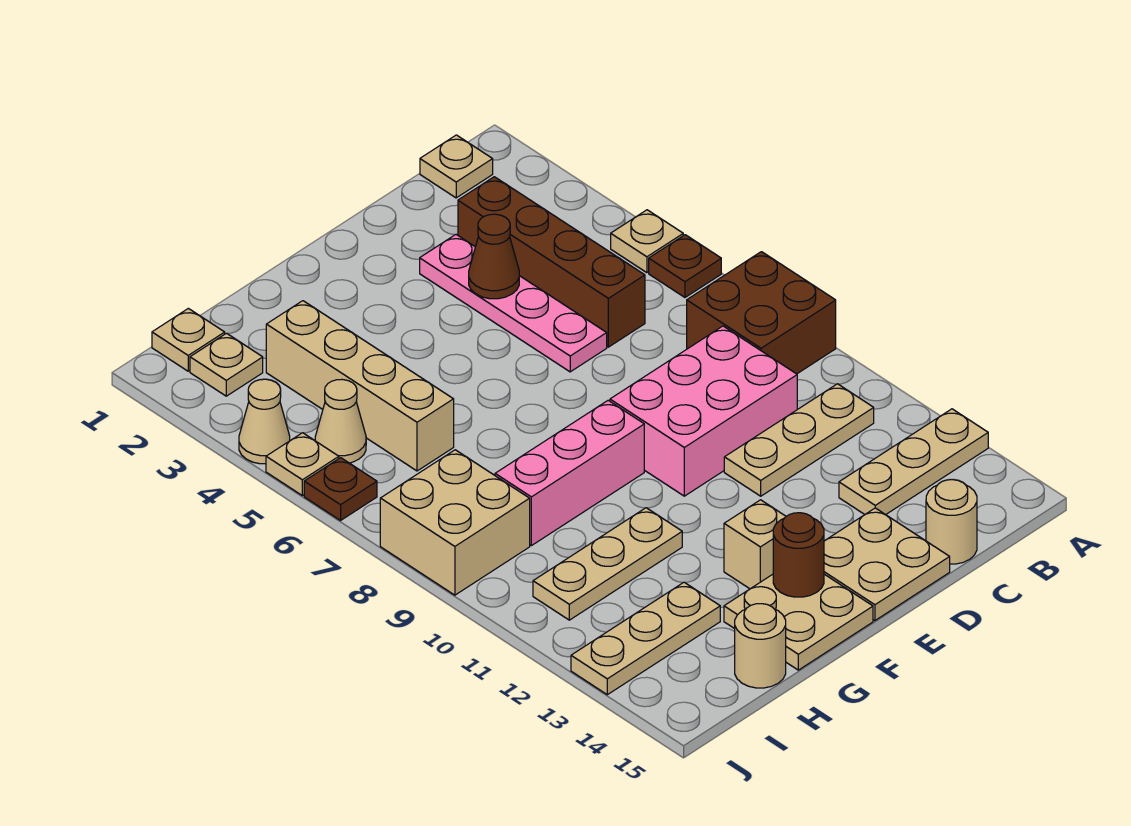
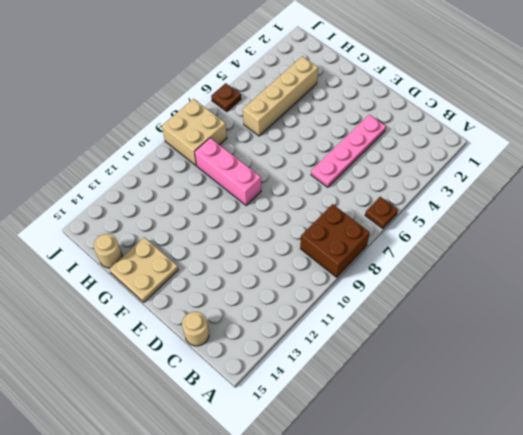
none -> tan plate A5 level 1
none -> tan plate A13:C13 level 1
none -> tan plate B1 level 1

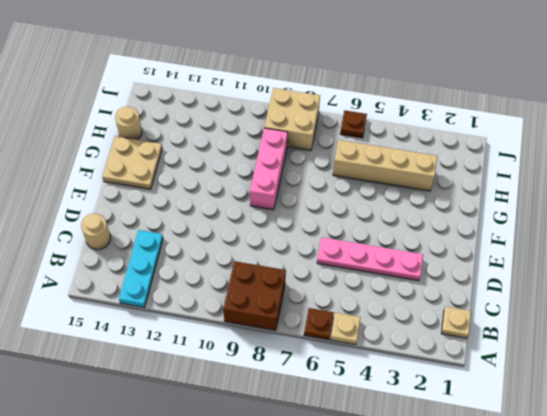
cyan plate A13:C13 level 1 -> tan plate A13:C13 level 1
none -> tan plate B11:D11 level 1
none -> brown brick C3:C6 level 1
none -> pink brick C9:E10 level 1

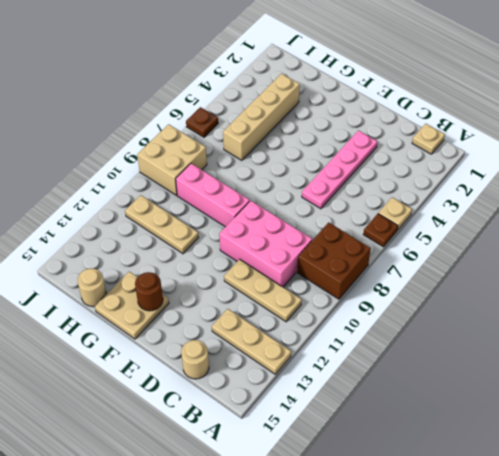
none -> brown brick C3:C6 level 1
none -> tan plate D14:E15 level 1
none -> tan brick F13 level 1

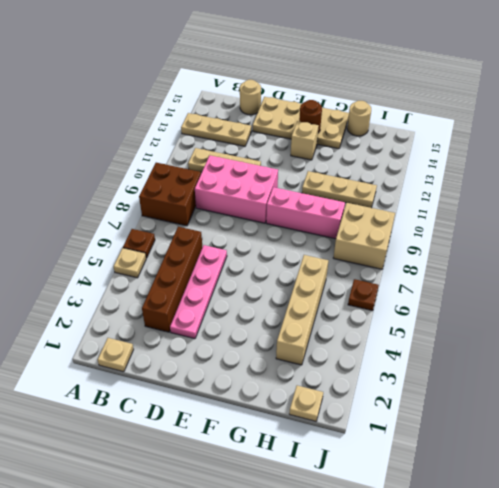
none -> tan plate H13:J13 level 1
none -> tan plate I2 level 1
none -> tan cone I5 level 1

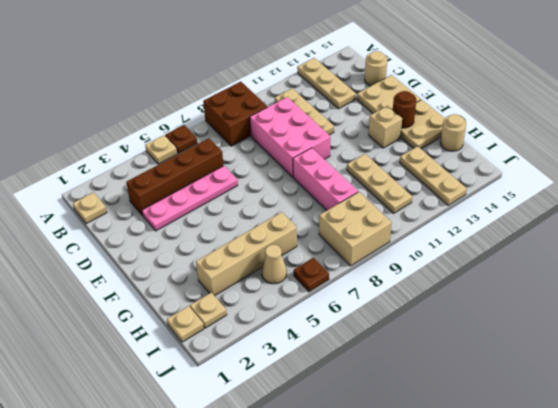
none -> tan cone J4 level 1
none -> tan plate J5 level 1
none -> brown cone D4 level 2

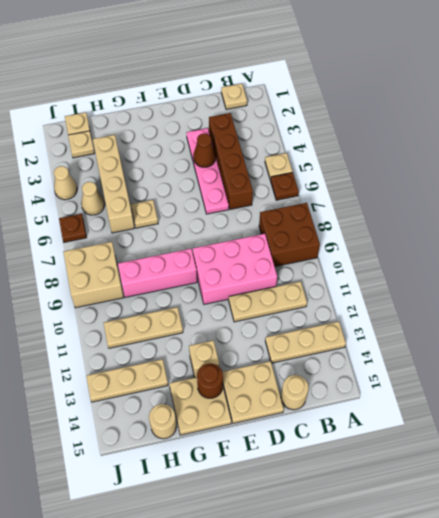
tan plate G6 level 1 -> tan plate J5 level 1

